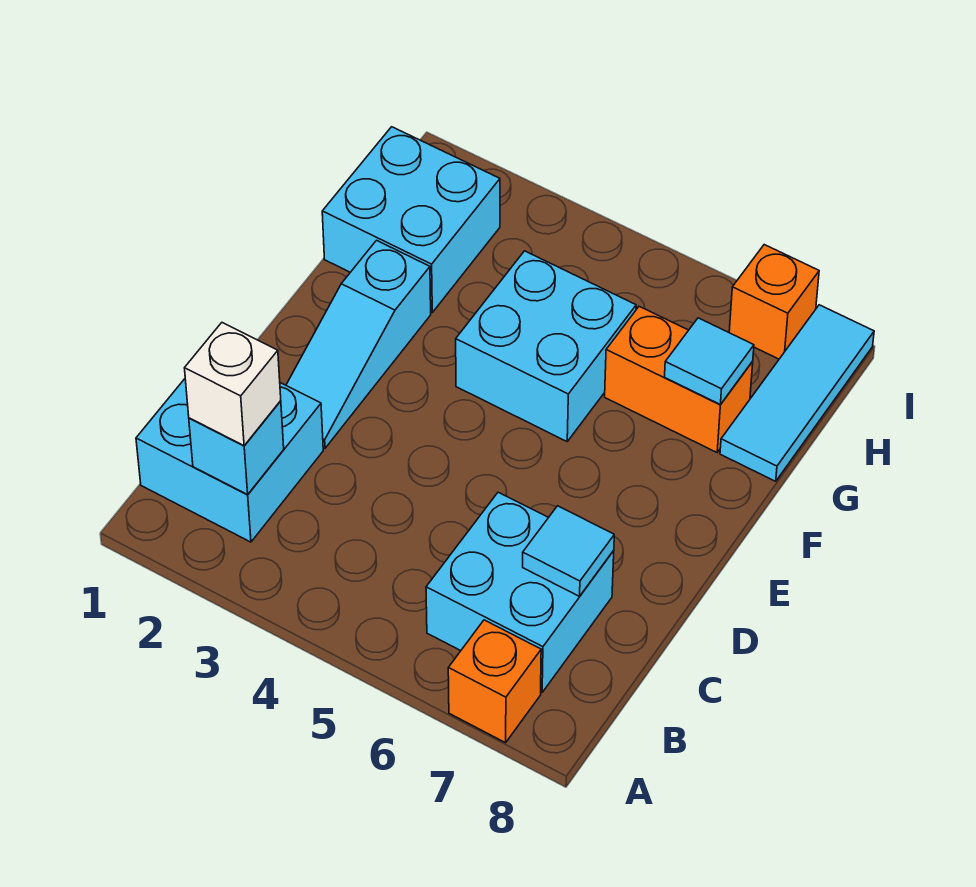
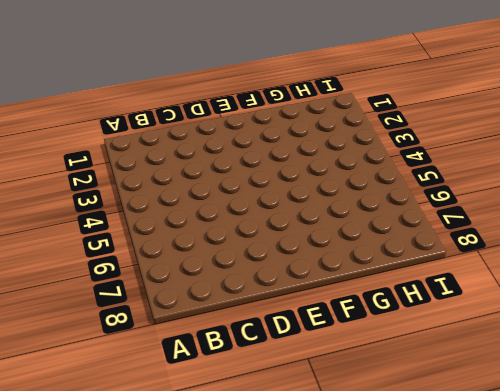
none -> orange brick A7 level 1
none -> cyan brick B1:C2 level 1
none -> cyan brick B6:C7 level 1

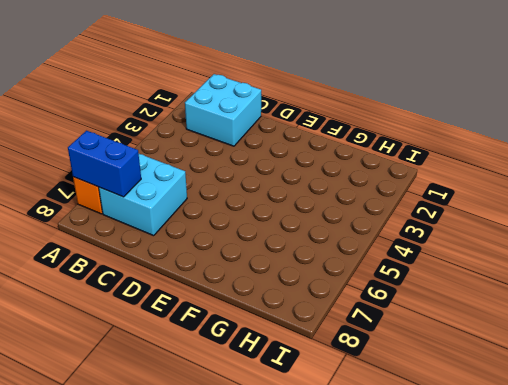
blue brick A7:B7 level 2 -> none
none -> cyan slope D2:F2 level 1 top F
none -> cyan brick F4:G5 level 1
none -> cyan brick G1:H2 level 1

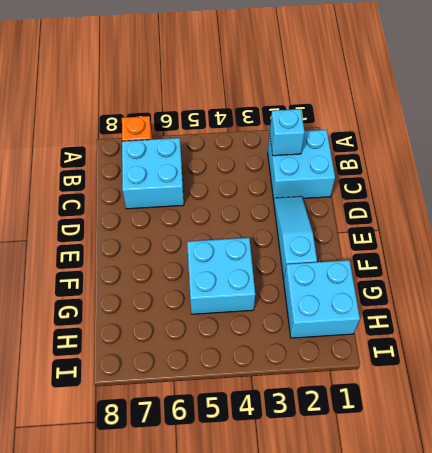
none -> orange brick G6:G7 level 1
none -> cyan tile G8:I8 level 1
none -> orange brick I7 level 1

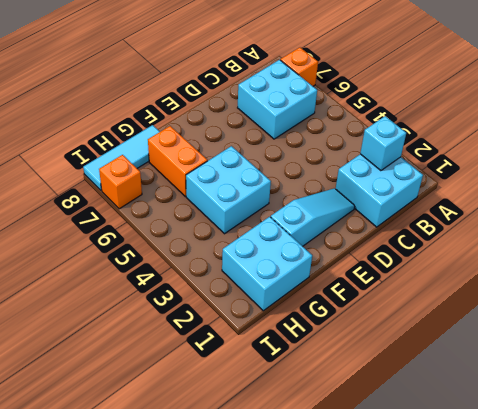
none -> cyan tile C7 level 2
none -> cyan tile G7 level 2
none -> white brick B2 level 3

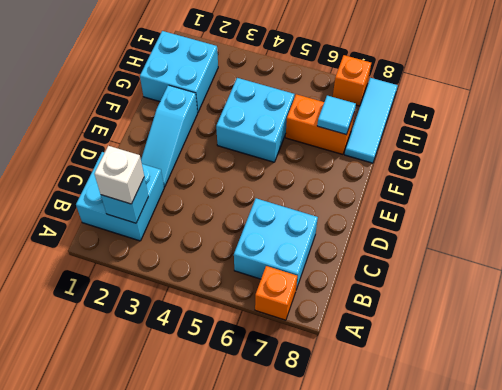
none -> cyan tile C7 level 2

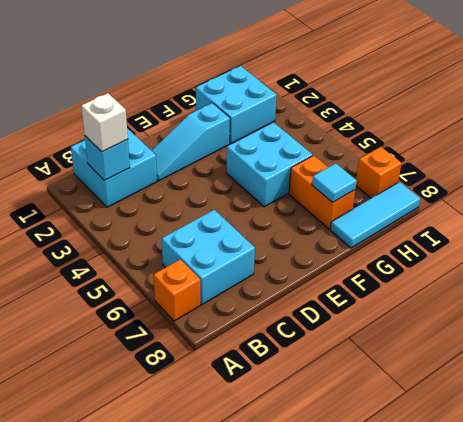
none -> cyan tile C7 level 2

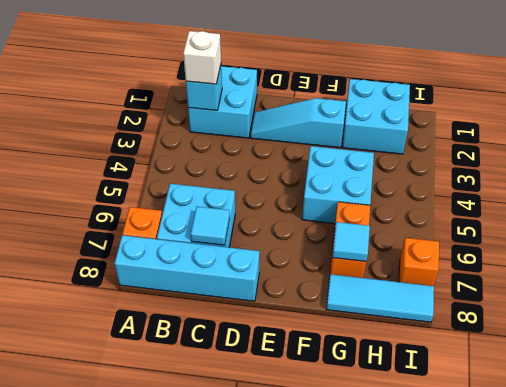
cyan brick A8:D8 level 1 -> none

